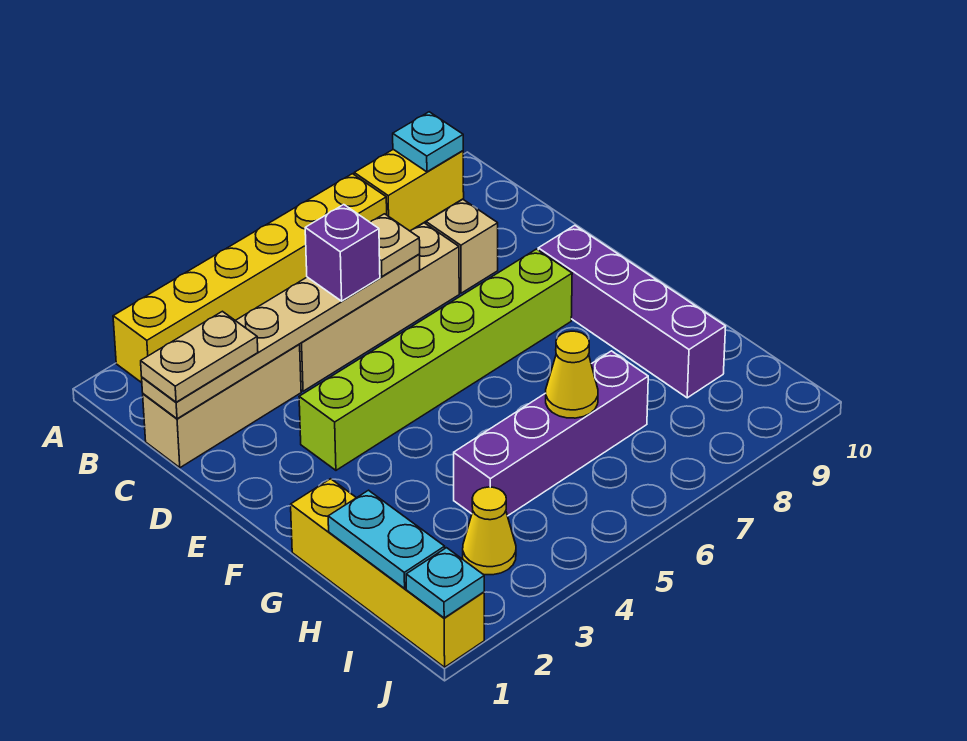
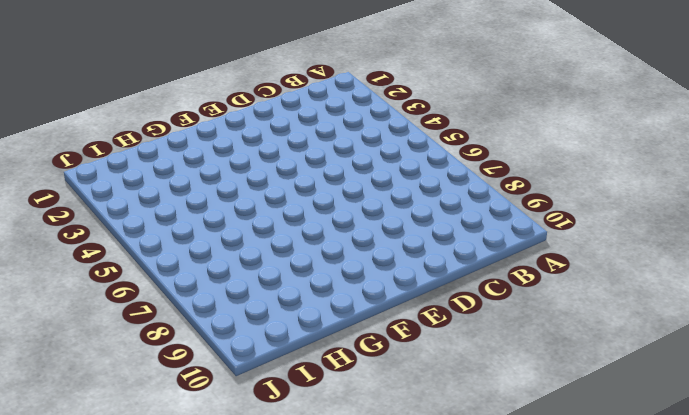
none -> yellow brick A2:A7 level 1
none -> yellow brick A8:A9 level 1
none -> tan brick C1:C3 level 1

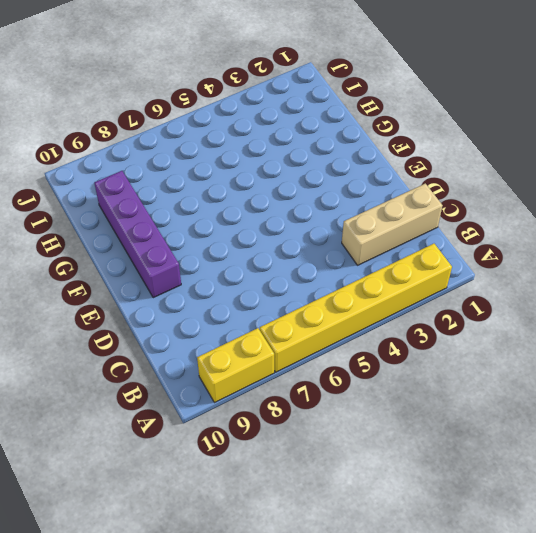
none -> tan brick C4:C7 level 1
none -> tan brick C8 level 1
none -> lime brick E3:E8 level 1

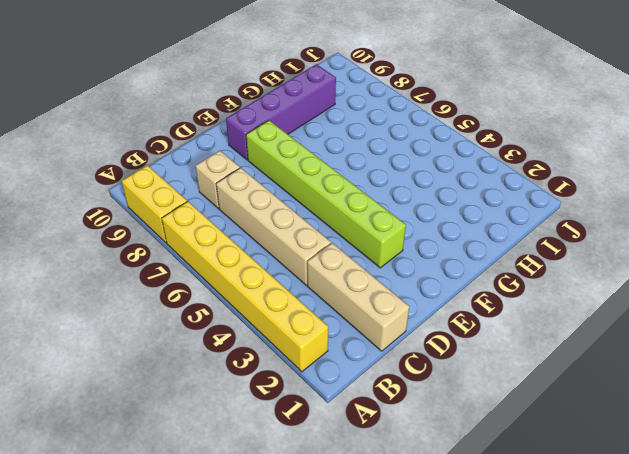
none -> yellow brick G1:J1 level 1
none -> purple brick H4:H7 level 1
none -> yellow cone I3 level 1

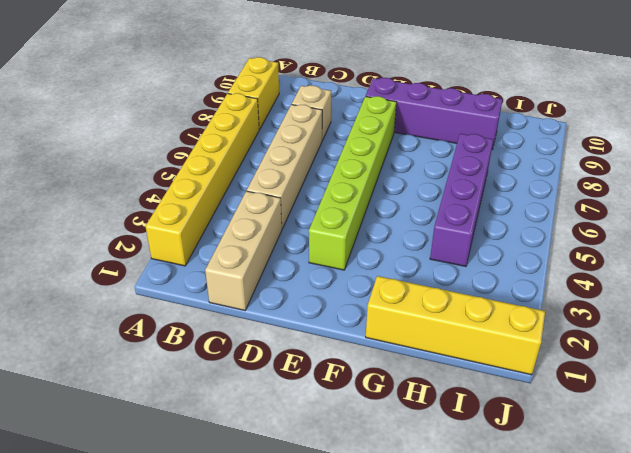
none -> yellow cone I3 level 1
none -> cyan plate A9 level 2
none -> tan plate C1:C6 level 2

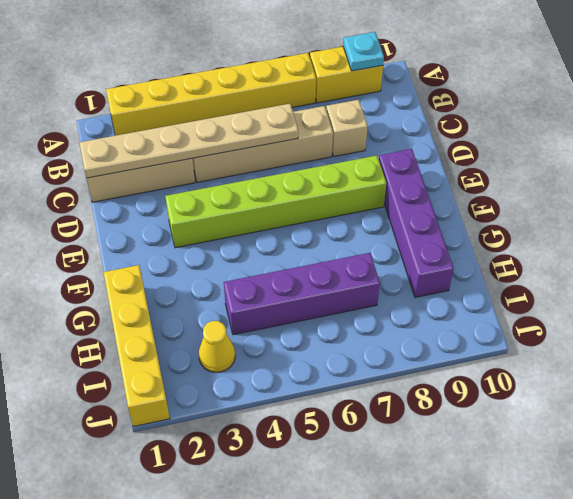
none -> cyan plate H1:I1 level 2
none -> yellow cone H6 level 2
none -> cyan plate J1 level 2

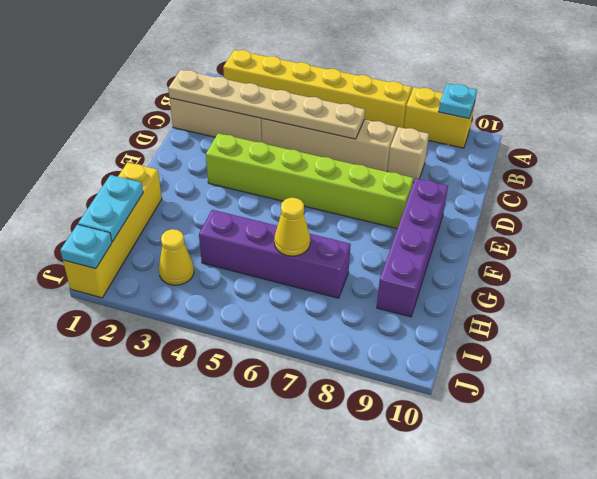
none -> tan plate C1:C2 level 3
none -> purple brick C5 level 3
none -> tan plate C6 level 3

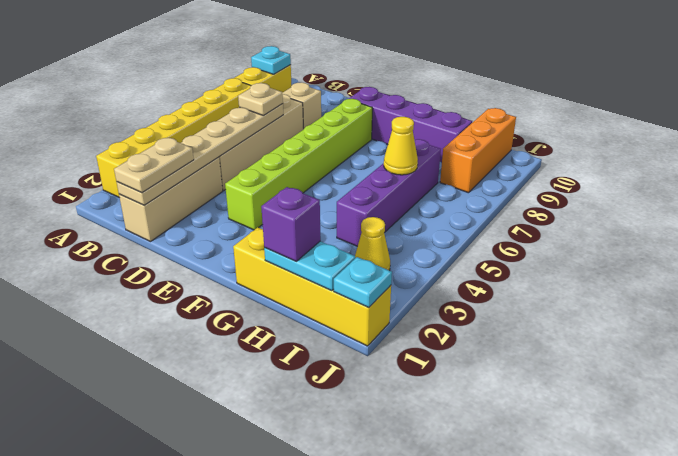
purple brick H1 level 3 -> purple brick C5 level 3
orange brick I8:I10 level 1 -> none

